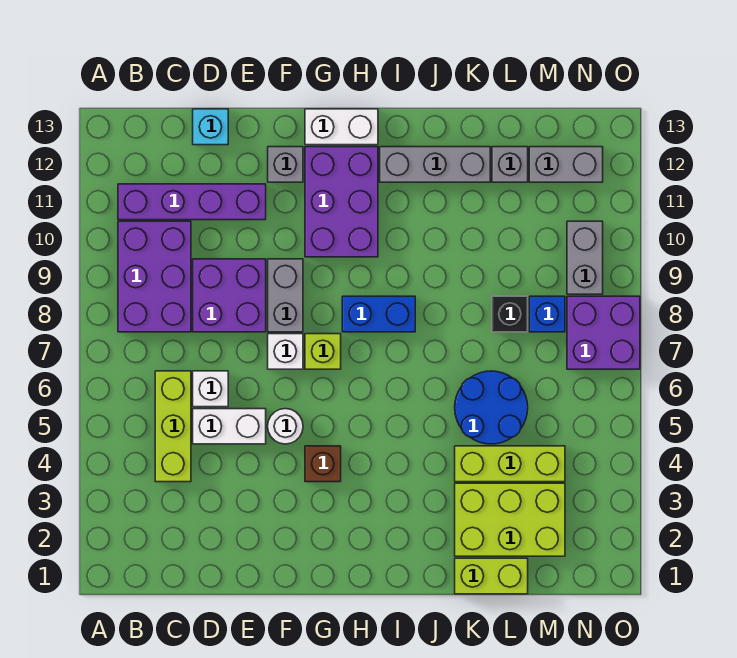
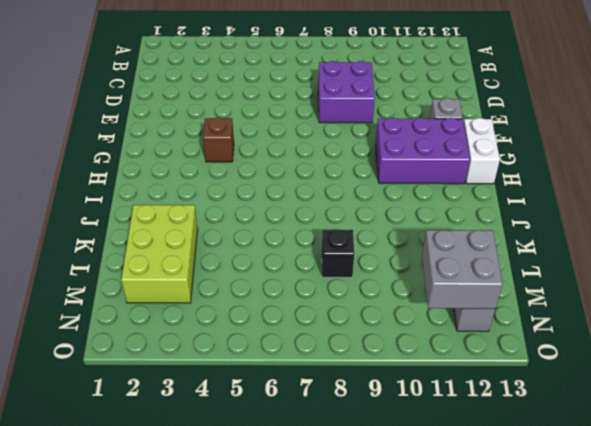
grey brick M11:N12 level 2 -> none
none -> purple brick B8:C10 level 1
none -> purple brick B11:E11 level 1
none -> lime brick C4:C6 level 1

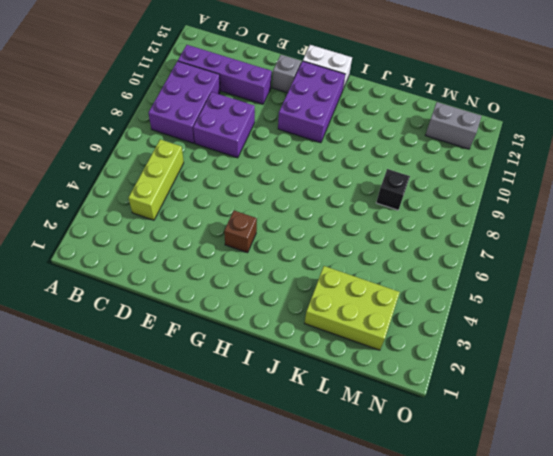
none -> white brick D5:E5 level 1
none -> white brick D6 level 1
none -> cyan brick D13 level 1

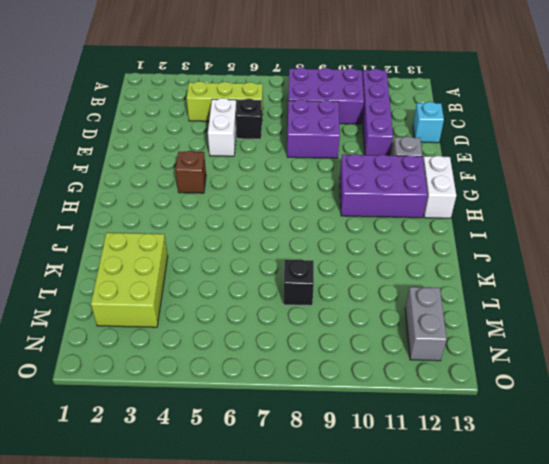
black brick D6 level 1 -> white brick D6 level 1
none -> white round brick F5 level 1
none -> white brick F7 level 1
none -> grey brick F8:F9 level 1

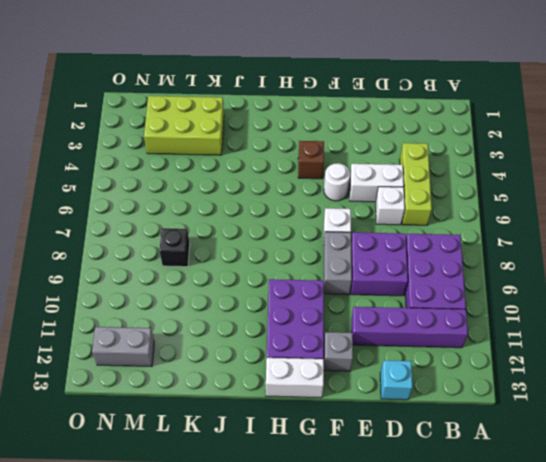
none -> lime brick G7 level 1
none -> blue brick H8:I8 level 1
none -> grey brick I12:K12 level 1

